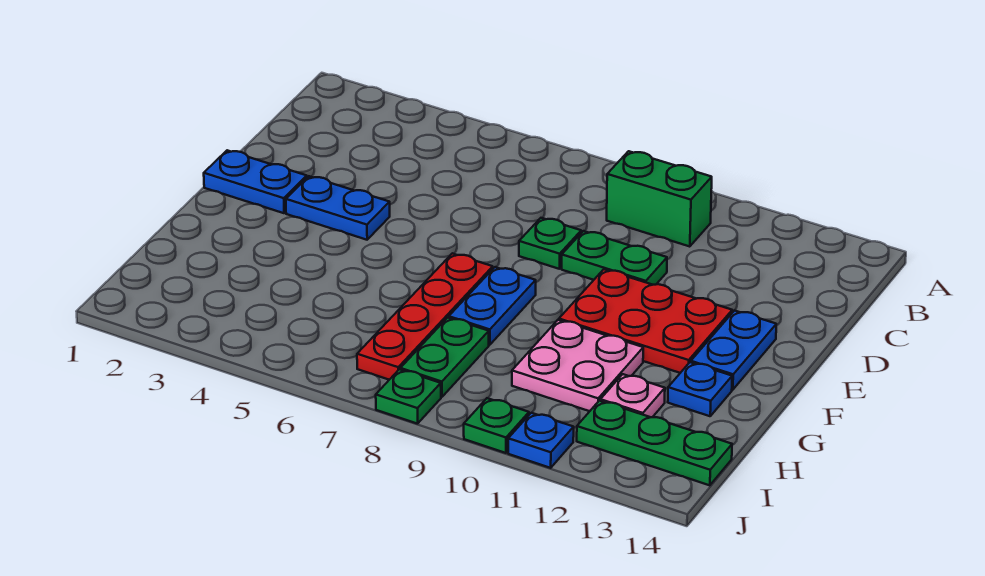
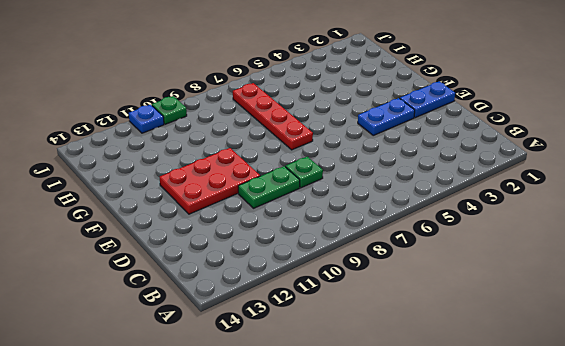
none -> green brick B9:B10 level 1
none -> blue plate E13:F13 level 1
none -> blue plate F8:G8 level 1

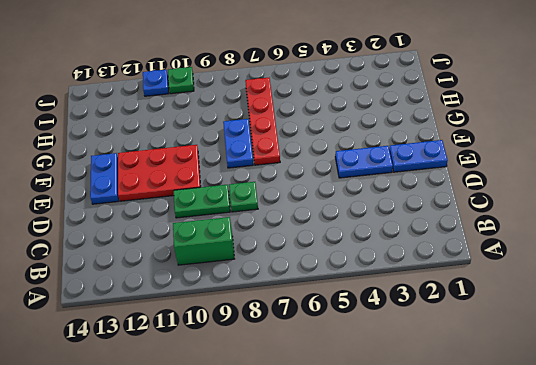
none -> pink plate G10:H11 level 1
none -> blue plate G13 level 1
none -> green plate H8:I8 level 1

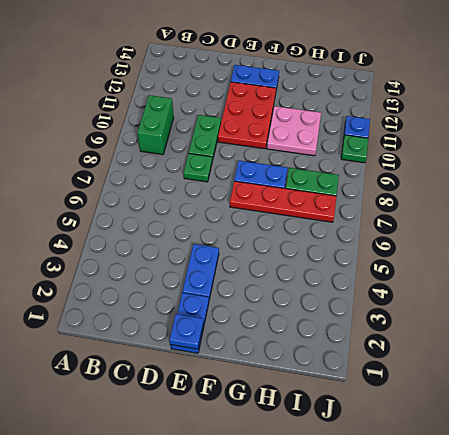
blue plate E1 level 2 -> blue plate G13 level 1
none -> pink plate H12 level 1
none -> green plate I12:I14 level 1
none -> green plate J8 level 1

